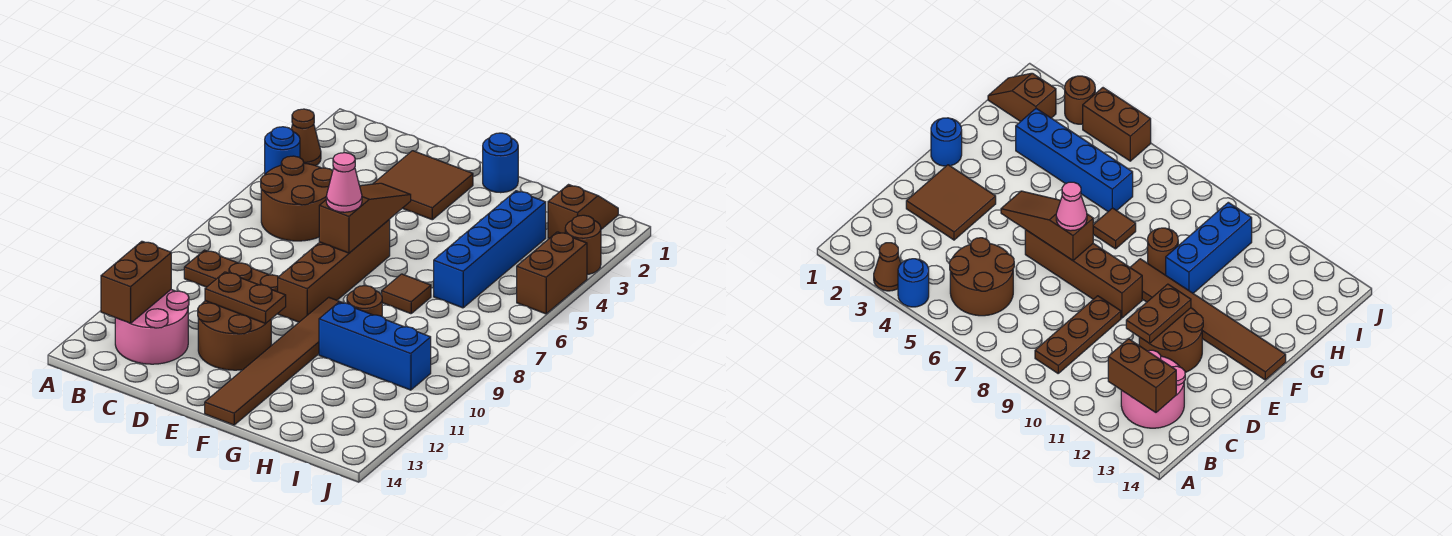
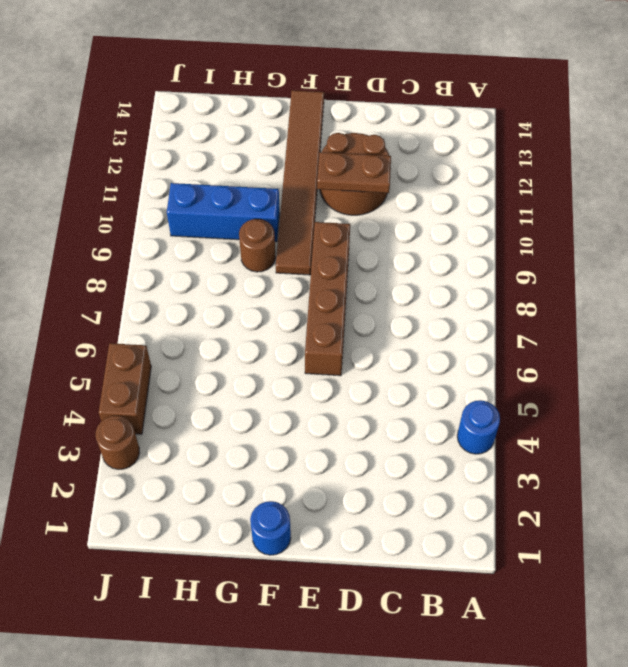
none -> brown cone A3 level 1
none -> brown round brick B5:C6 level 1
none -> brown plate B9:D9 level 1

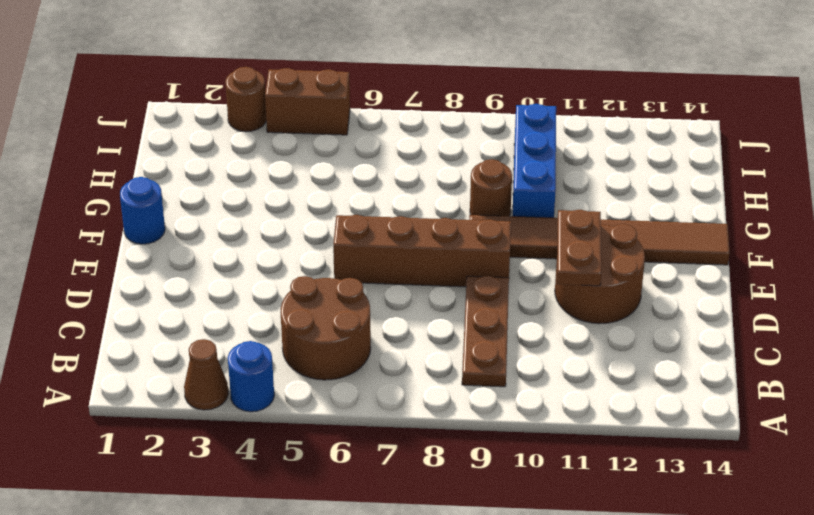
none -> pink round brick B12:C13 level 1
none -> brown tile D2:E3 level 1
none -> brown tile G7 level 1

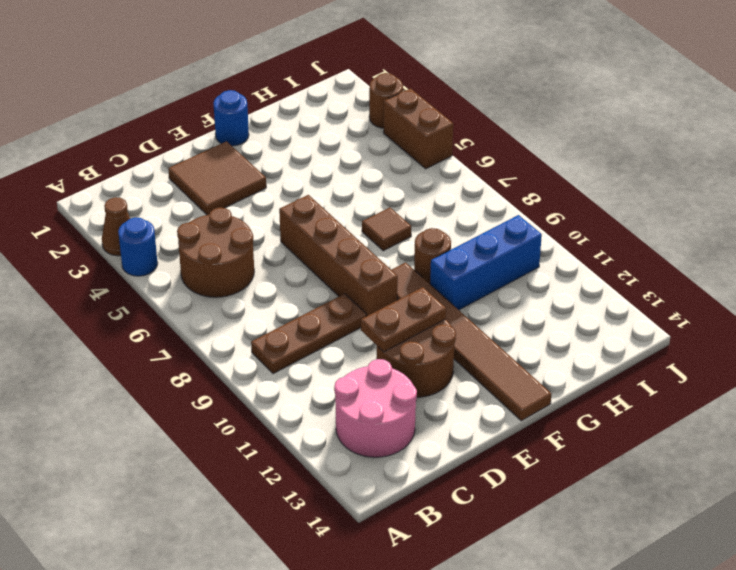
none -> blue brick H3:H6 level 1
none -> brown slope I1:I2 level 1 top 2
none -> brown brick B12:B13 level 2

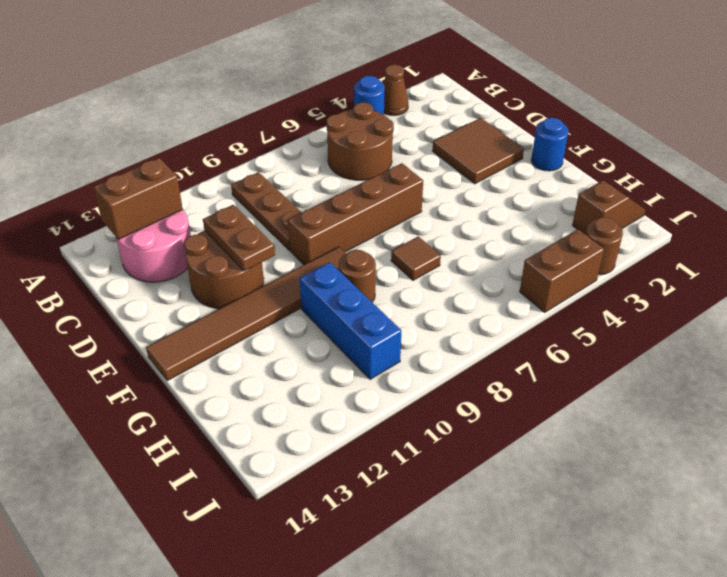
none -> blue brick H3:H6 level 1
none -> brown slope E5:E7 level 2 top 7
none -> pink cone E7 level 3

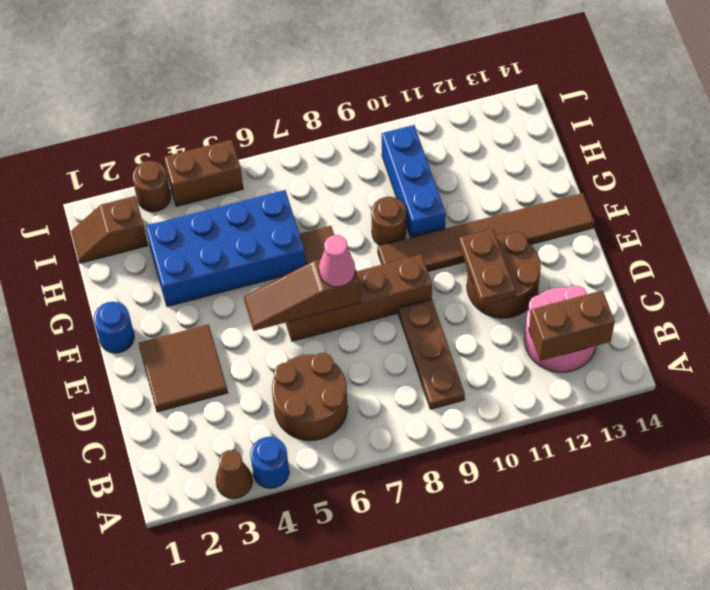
blue brick G3:H6 level 1 -> blue brick H3:H6 level 1

